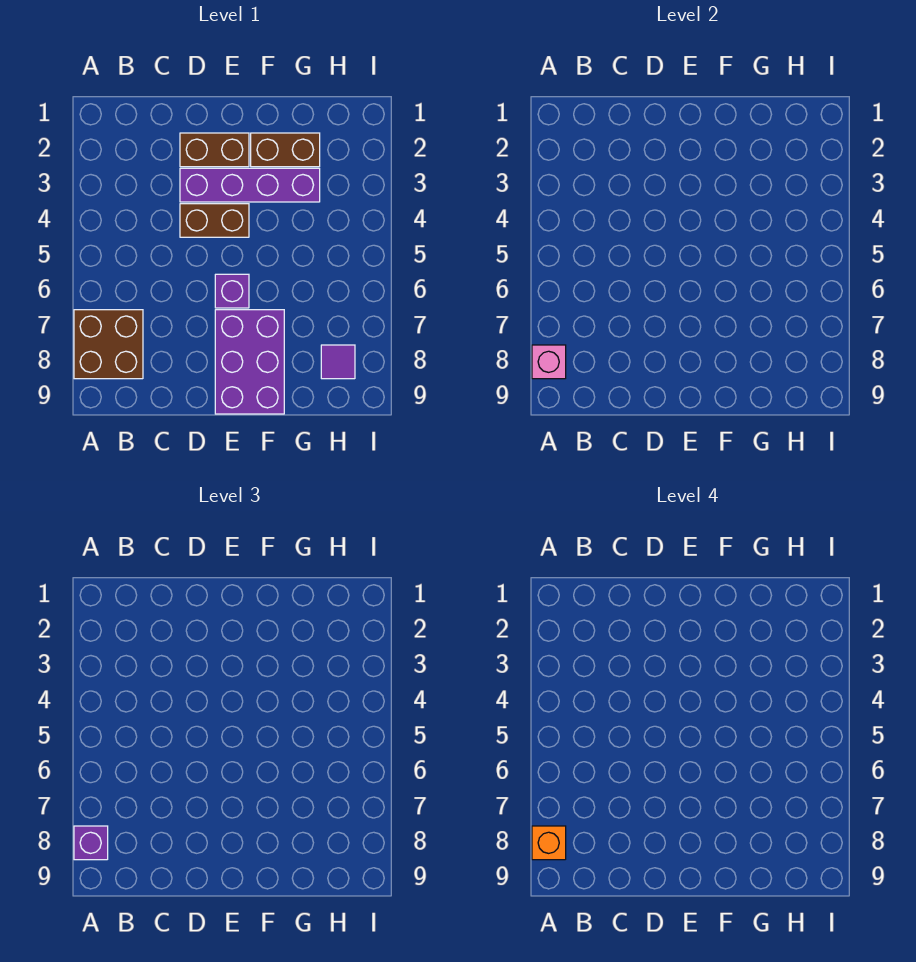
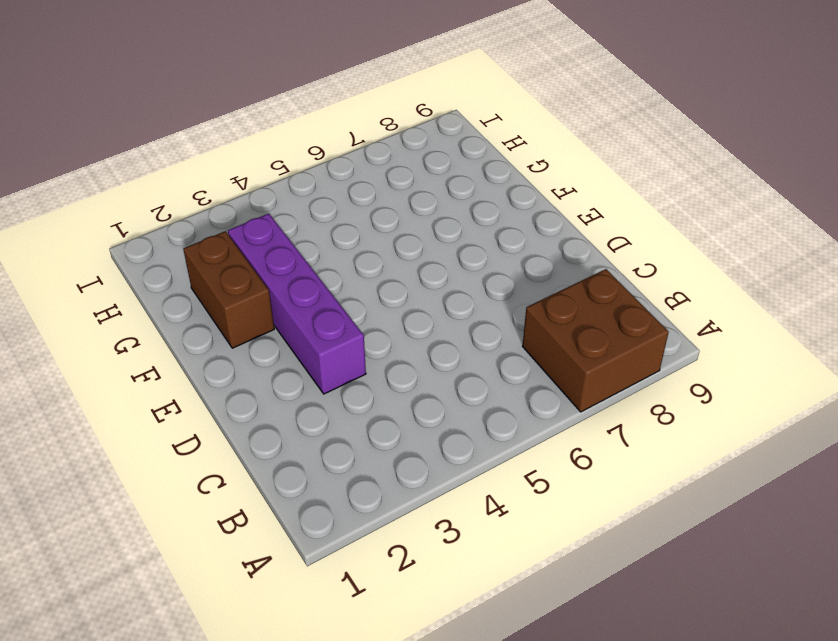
none -> brown brick D2:E2 level 1
none -> brown brick D4:E4 level 1

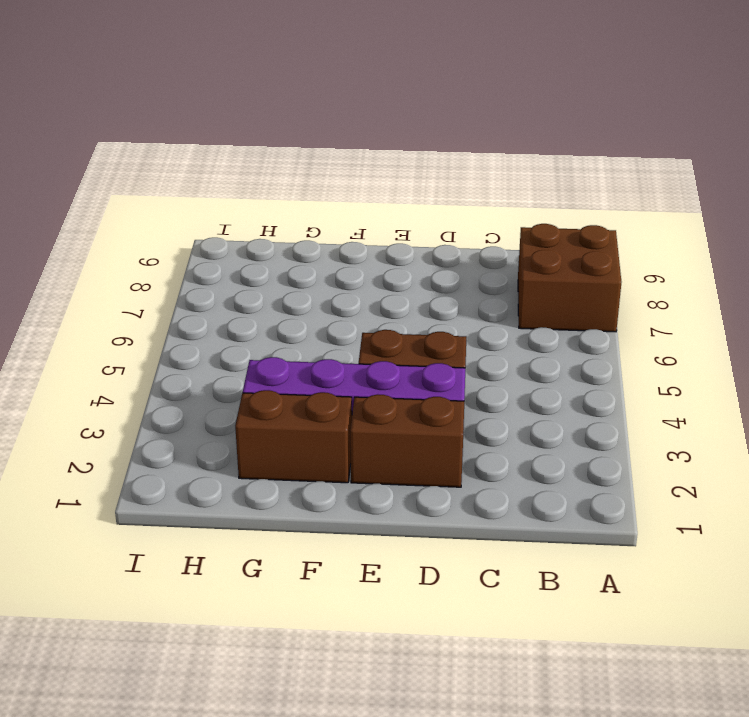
none -> purple brick E6 level 1
none -> purple brick E7:F9 level 1

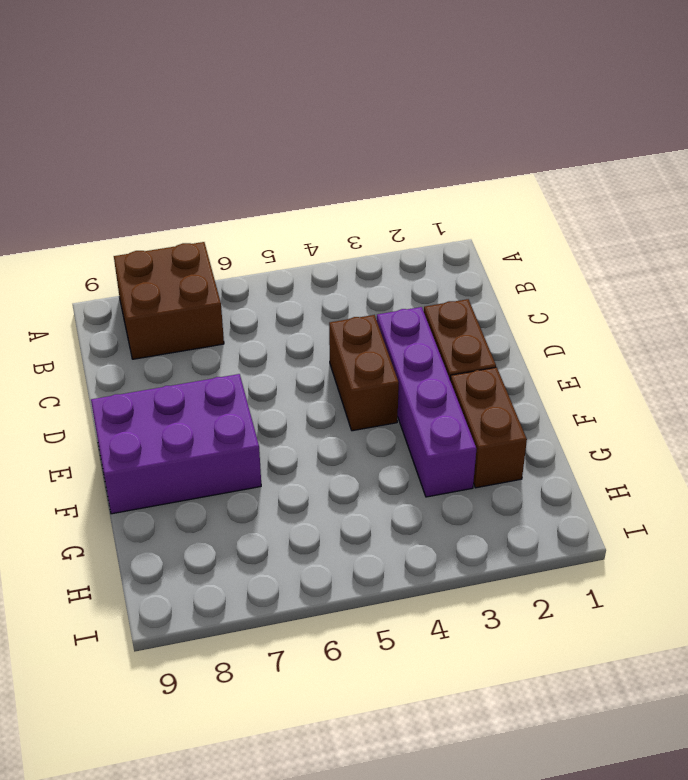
none -> purple brick E6 level 1
none -> purple tile H8 level 1

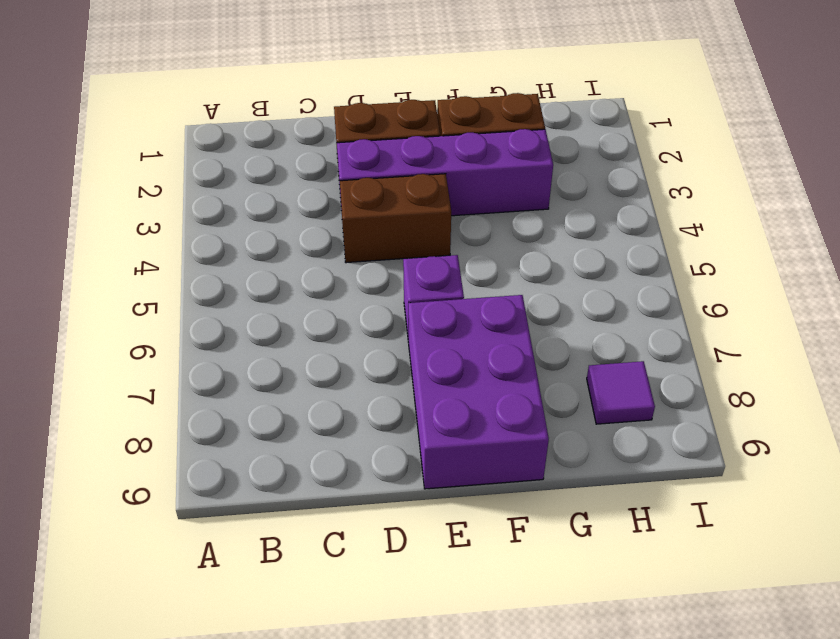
none -> brown brick A7:B8 level 1
none -> pink brick A8 level 2

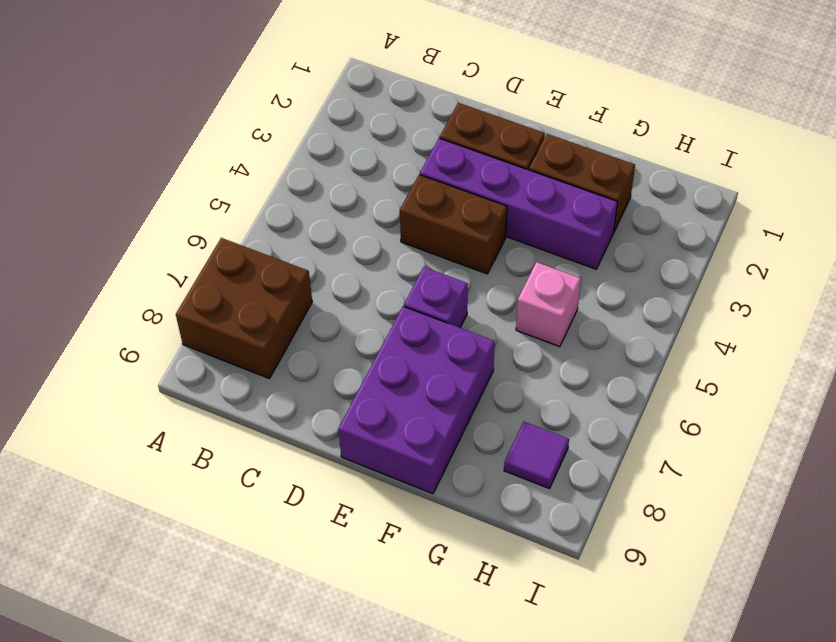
pink brick G5 level 1 -> pink brick A8 level 2
none -> purple brick A8 level 3
none -> orange brick A8 level 4

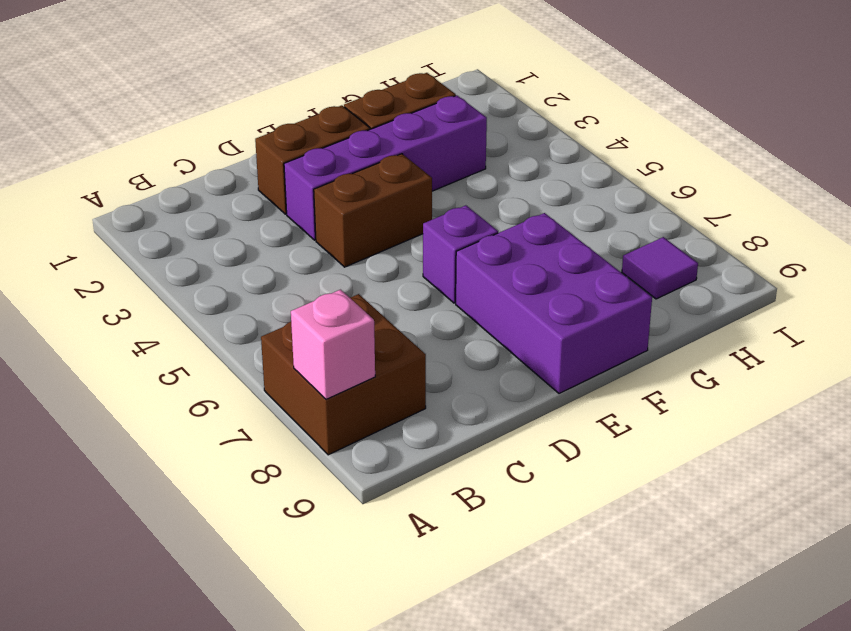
none -> purple brick A8 level 3
none -> orange brick A8 level 4

